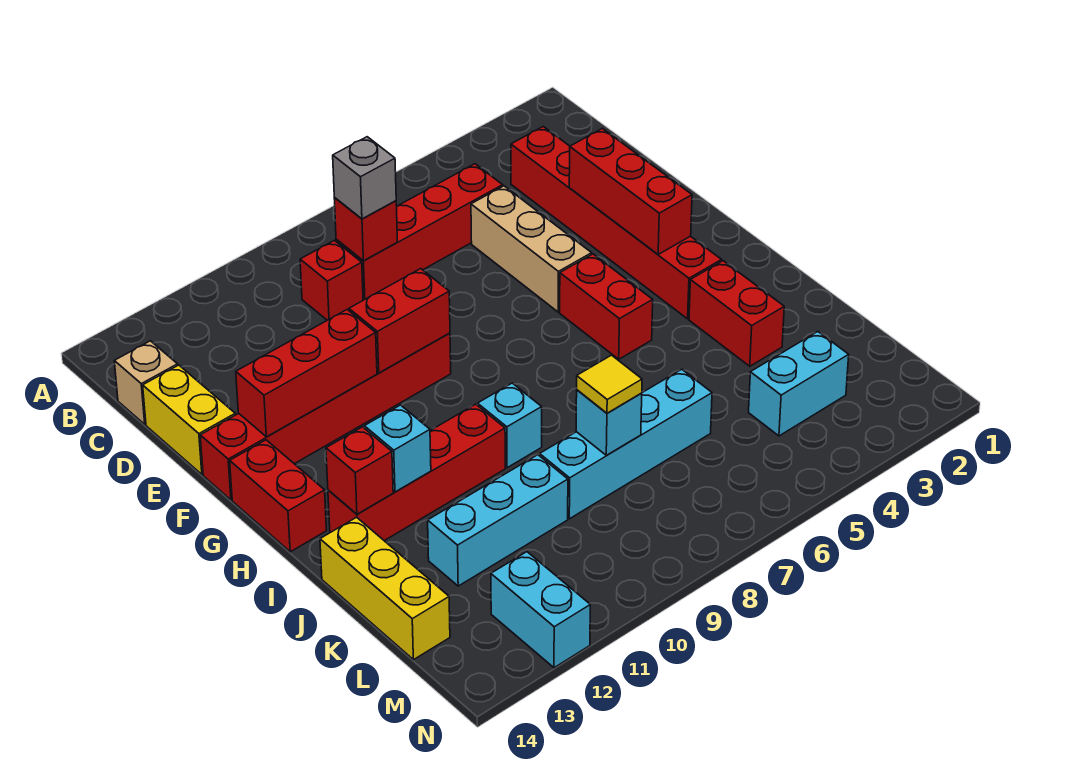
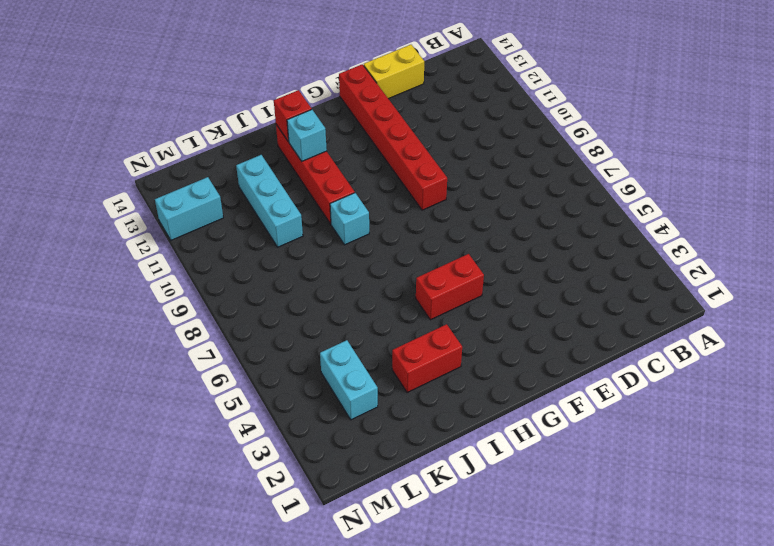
none -> red brick C3:H3 level 1
none -> red brick C5:C8 level 1
none -> red brick C9 level 1

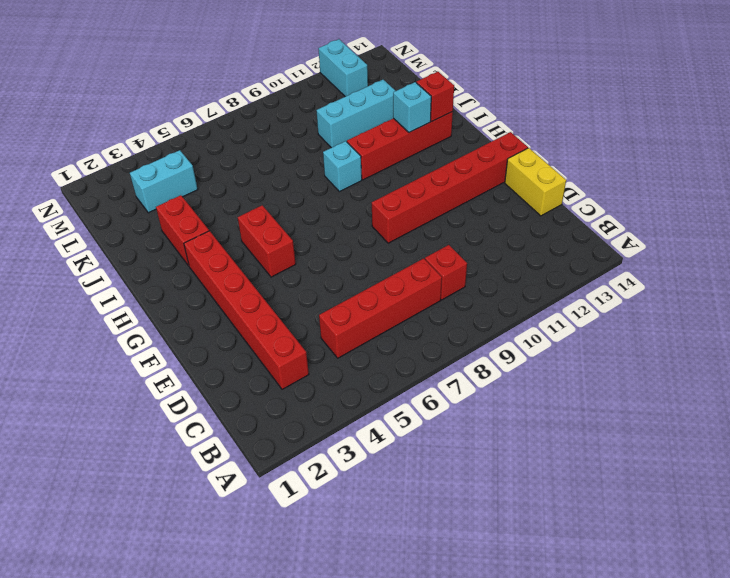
none -> tan brick C14 level 1
none -> tan brick D5:F5 level 1
none -> red brick G14:H14 level 1

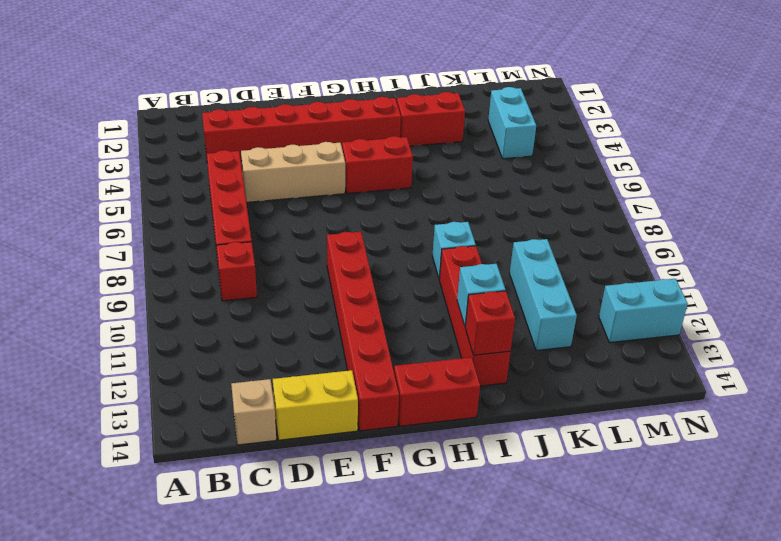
none -> yellow brick J14:L14 level 1
none -> cyan brick K6:K9 level 1
none -> red brick C8 level 2

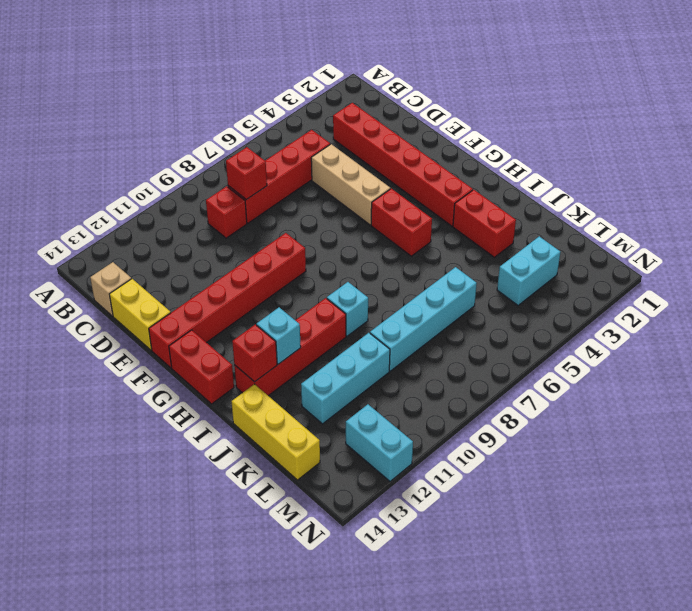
none -> red brick E3:G3 level 2
none -> red brick F9:F10 level 2
none -> red brick F11:F13 level 2

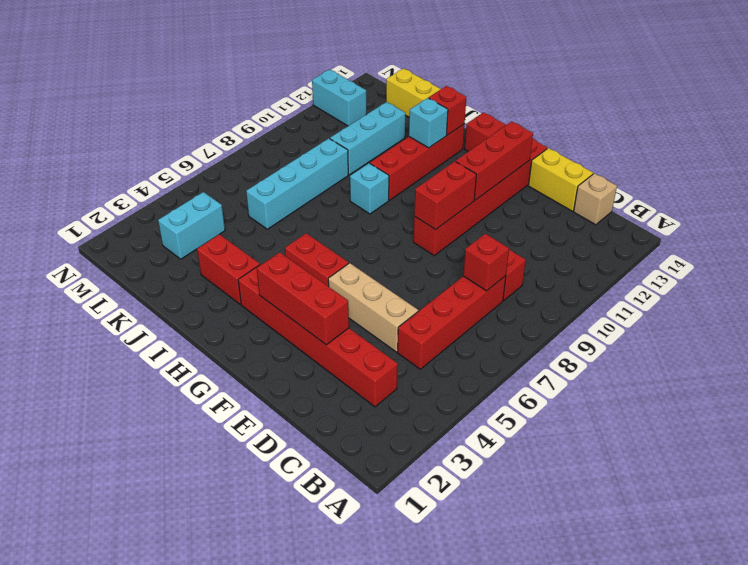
none -> cyan brick K8 level 2
none -> grey brick C8 level 3
none -> yellow tile K8 level 3

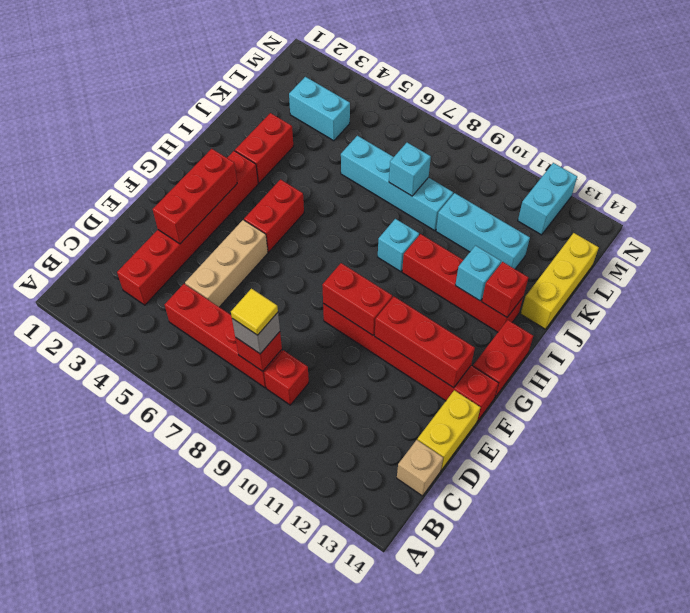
yellow tile C8 level 4 -> yellow tile K8 level 3

